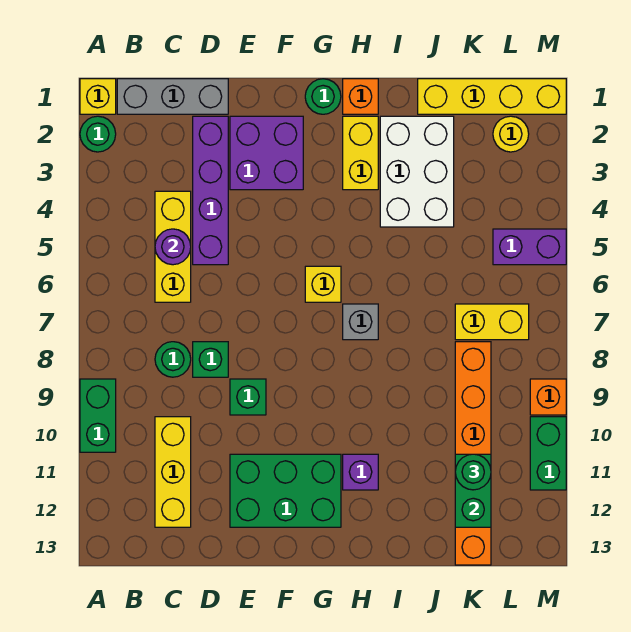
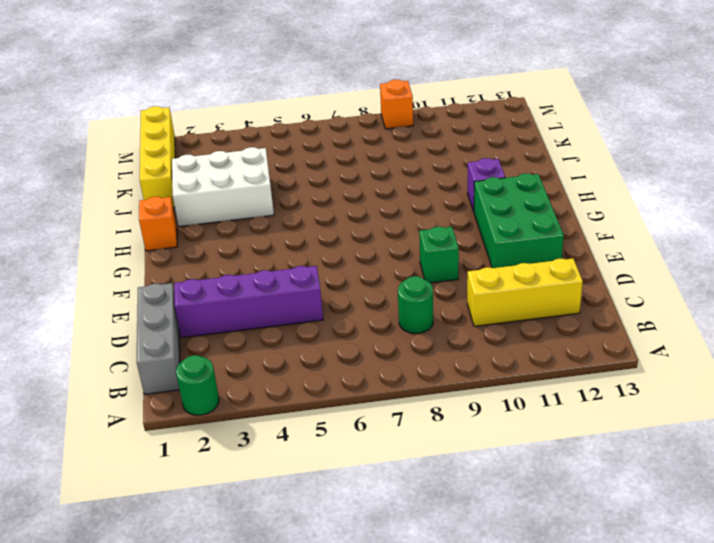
none -> yellow brick A1 level 1
none -> green brick A9:A10 level 1
none -> yellow brick C4:C6 level 1

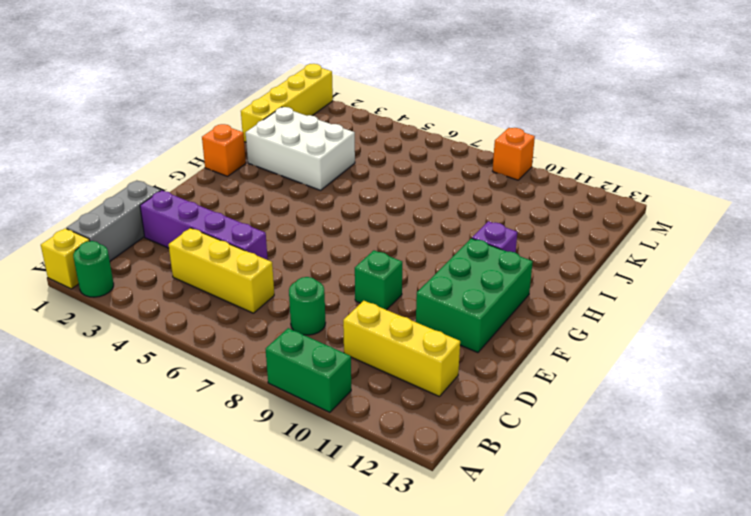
none -> green brick D8 level 1
none -> purple brick E2:F3 level 1
none -> green round brick G1 level 1

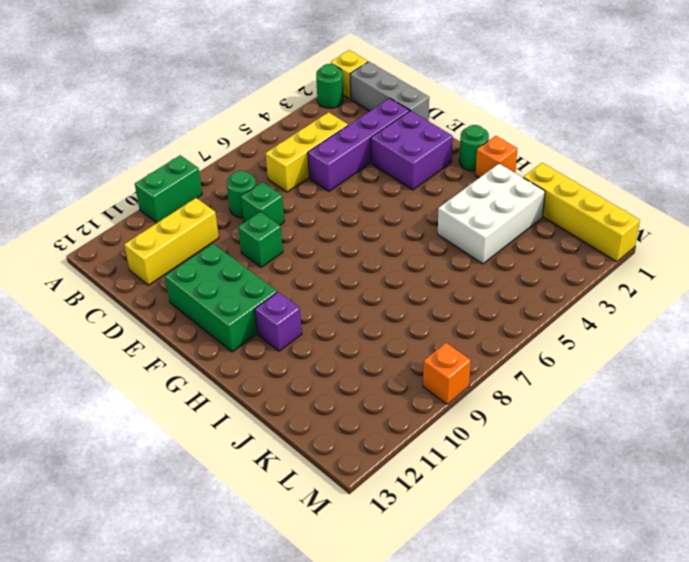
none -> yellow brick G6 level 1
none -> yellow brick H2:H3 level 1
none -> grey brick H7 level 1

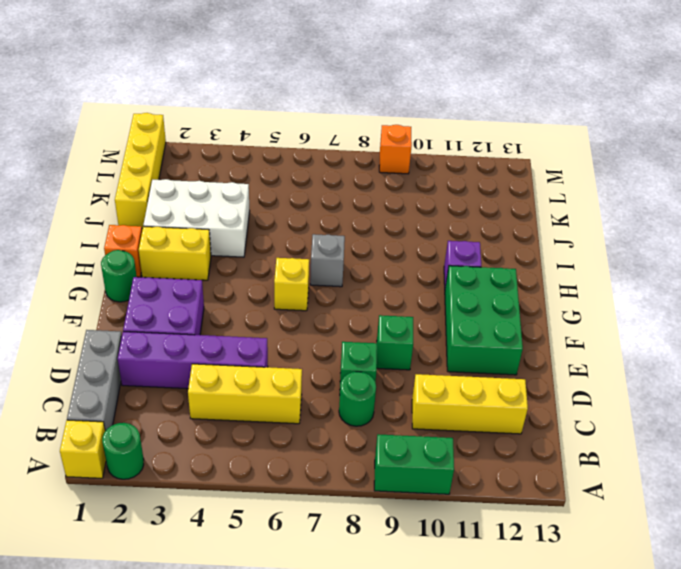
none -> yellow brick K7:L7 level 1
none -> orange brick K8:K13 level 1
none -> yellow round brick L2 level 1

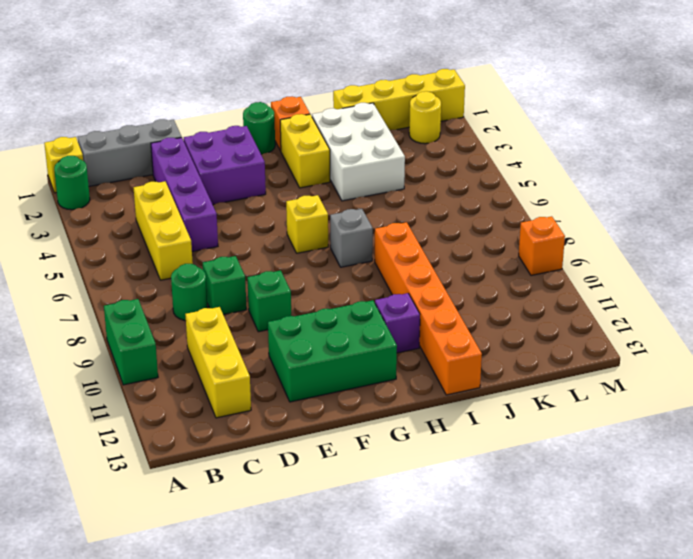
orange brick I8:I13 level 1 -> orange brick K8:K13 level 1
none -> yellow brick K7:L7 level 1
none -> purple brick L5:M5 level 1
none -> green brick M10:M11 level 1

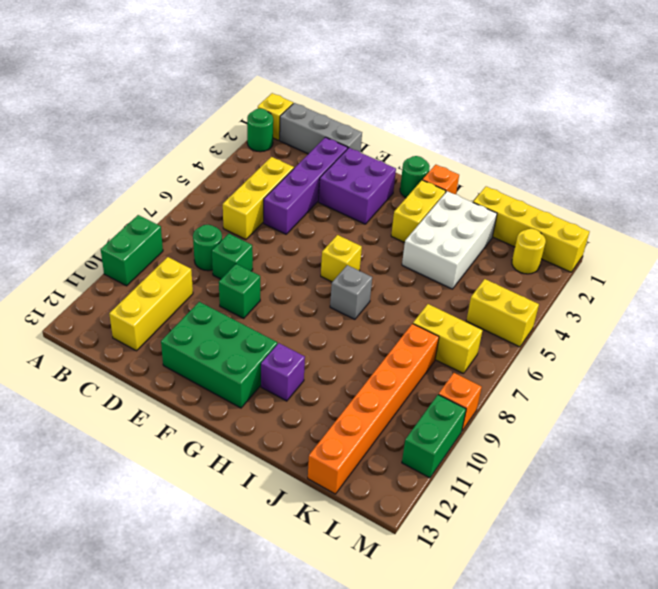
yellow brick L5:M5 level 1 -> purple brick L5:M5 level 1
none -> purple round brick C5 level 2
none -> green brick K11:K12 level 2
none -> green round brick K11 level 3

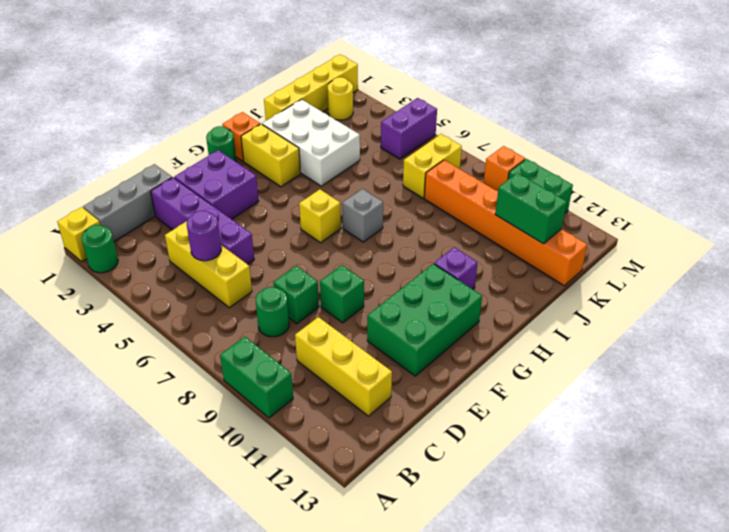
none -> green round brick K11 level 3

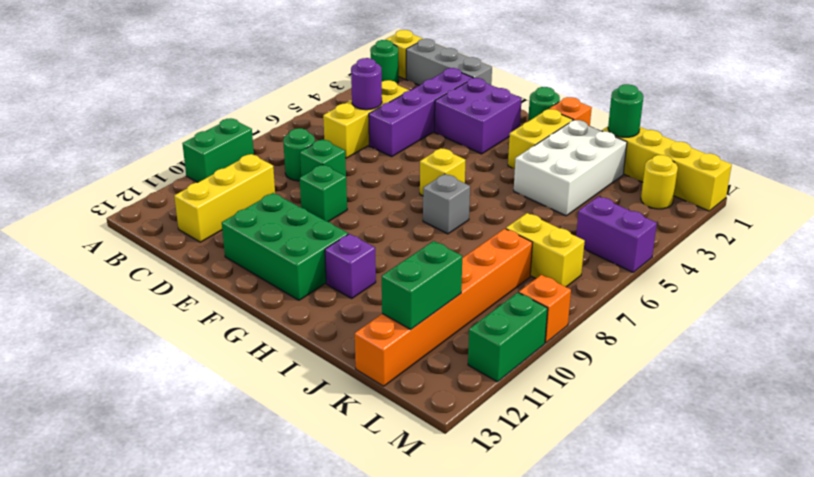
green round brick J1 level 2 -> green round brick K11 level 3

